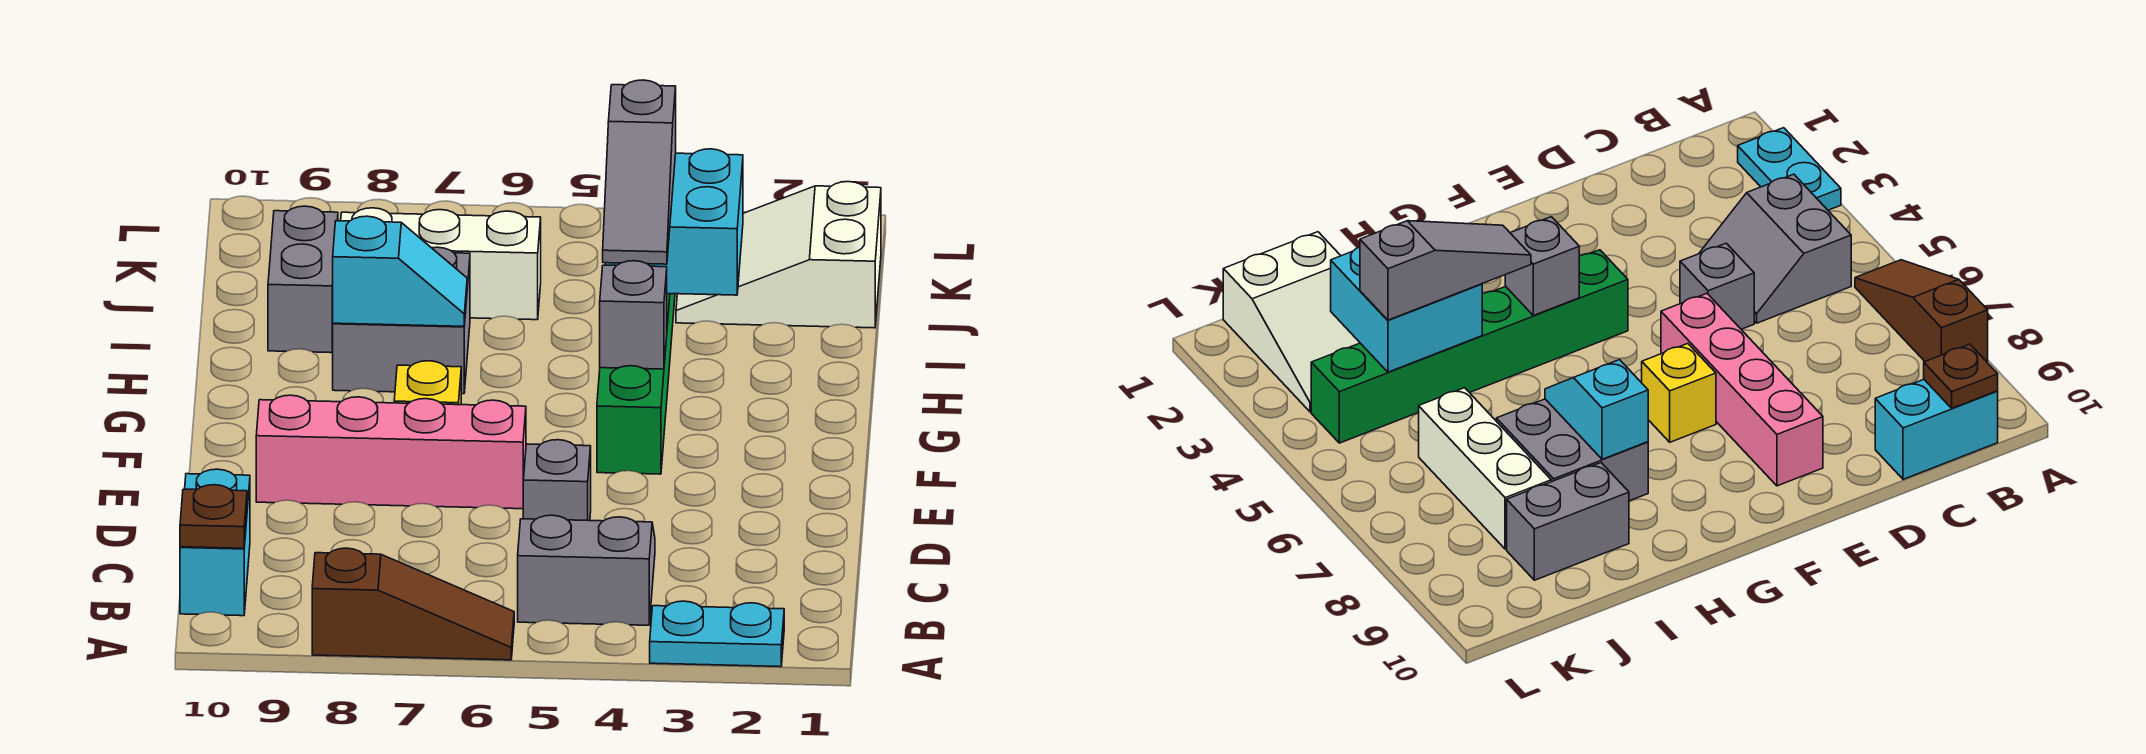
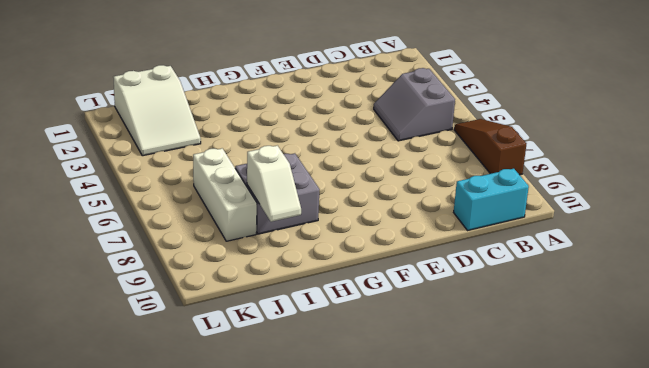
white slope I8:I9 level 2 top 8 -> none
none -> cyan plate A2:A3 level 1
none -> grey brick D5 level 1
none -> pink brick E6:E9 level 1

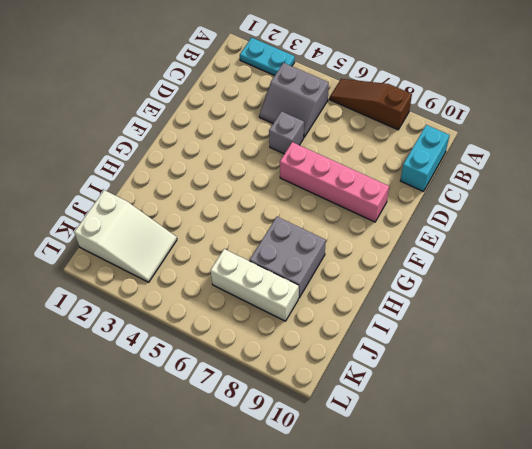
none -> green brick F4:K4 level 1
none -> yellow brick F7 level 1
none -> grey brick I9:J9 level 1

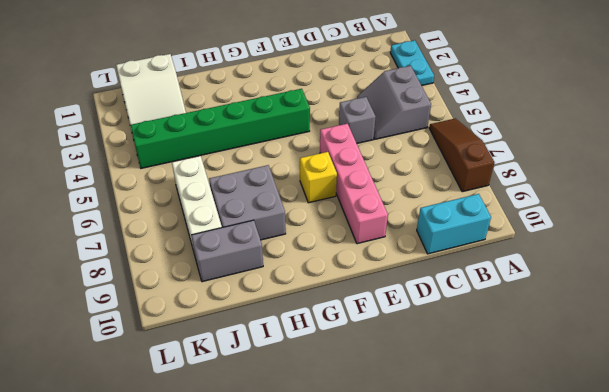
none -> brown plate B10 level 2
none -> grey brick G4 level 2
none -> cyan slope H7:H8 level 2 top 8

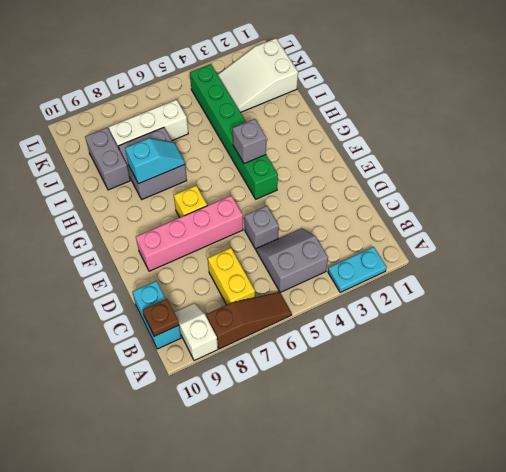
white slope A9:B9 level 1 top A -> none
yellow brick B7:C7 level 1 -> none
none -> cyan brick I3:J4 level 2
none -> grey slope H4:J4 level 3 top J

